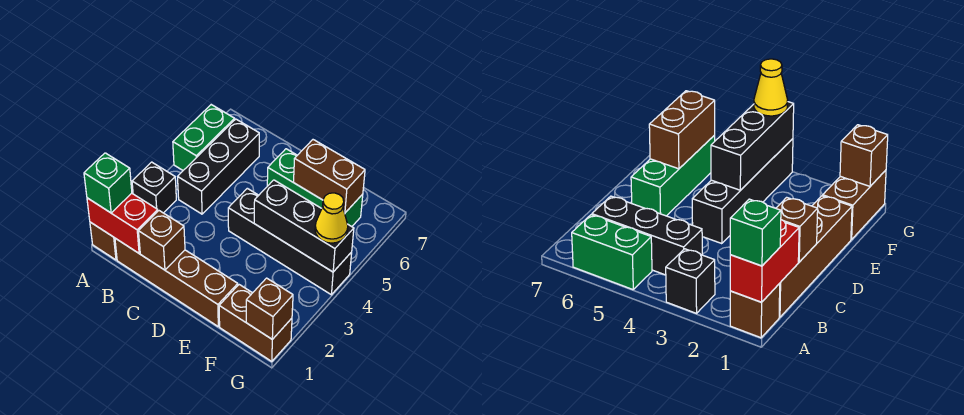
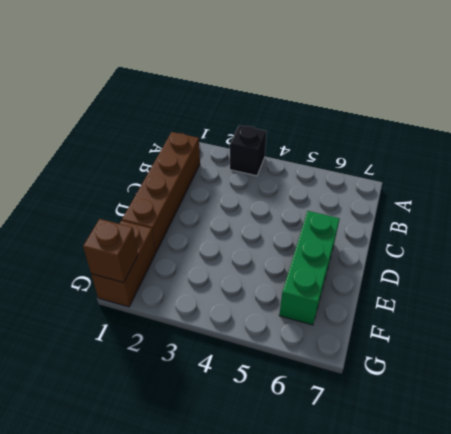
none -> brown brick A1 level 1
none -> green brick A5:A6 level 1
none -> black brick B4:B6 level 1

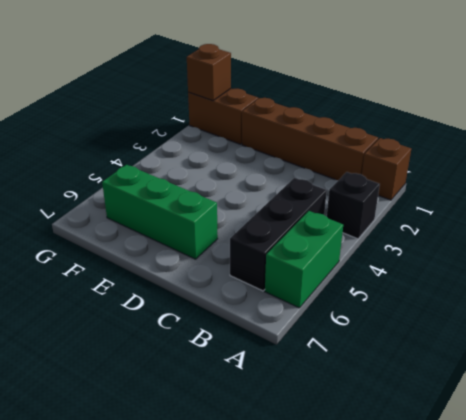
none -> black brick D4:G4 level 1
none -> red brick A1:B1 level 2
none -> brown brick C1 level 2

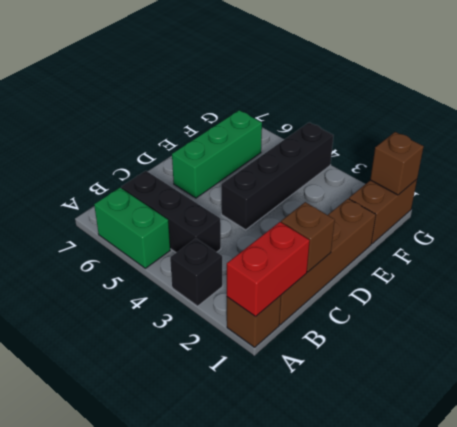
none -> black brick E4:G4 level 2
none -> brown brick E6:F6 level 2
none -> green brick A1 level 3

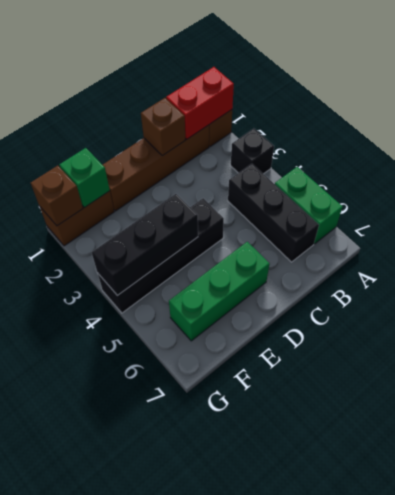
green brick F1 level 2 -> green brick A1 level 3
none -> brown brick E6:F6 level 2
none -> yellow cone G4 level 3

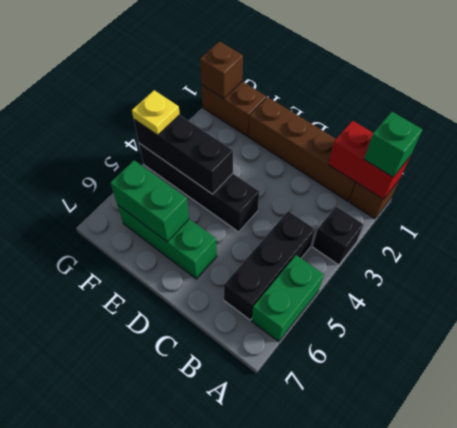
green brick E6:F6 level 2 -> brown brick E6:F6 level 2
yellow plate G4 level 3 -> yellow cone G4 level 3
none -> brown brick C1 level 2

